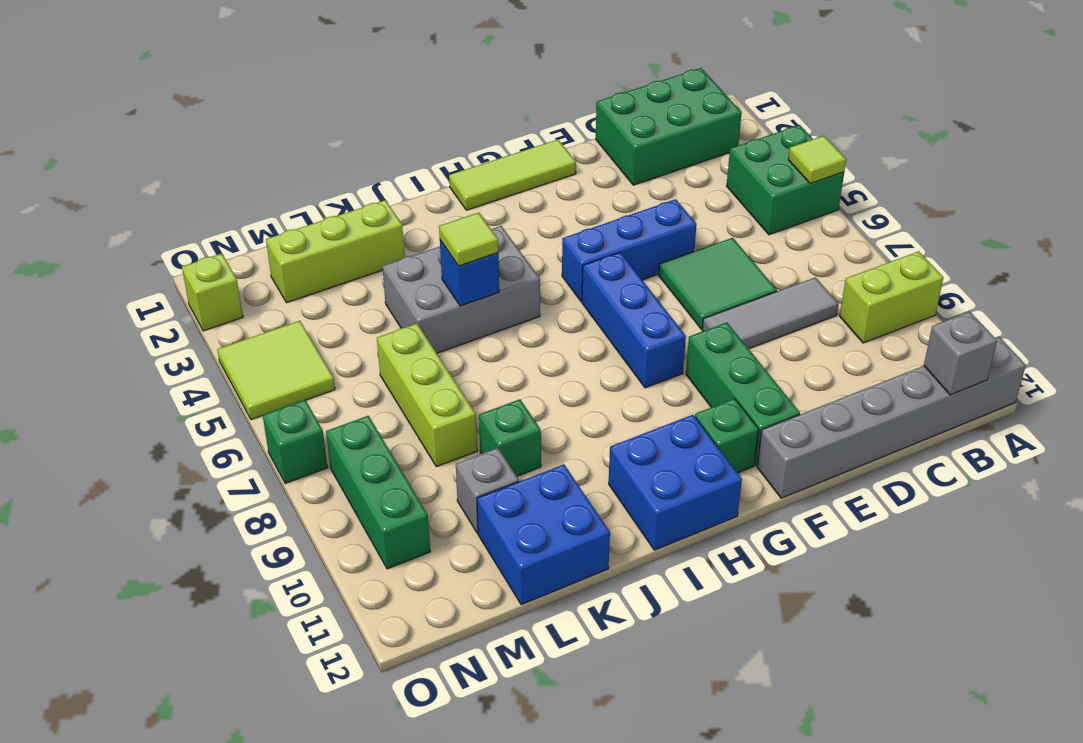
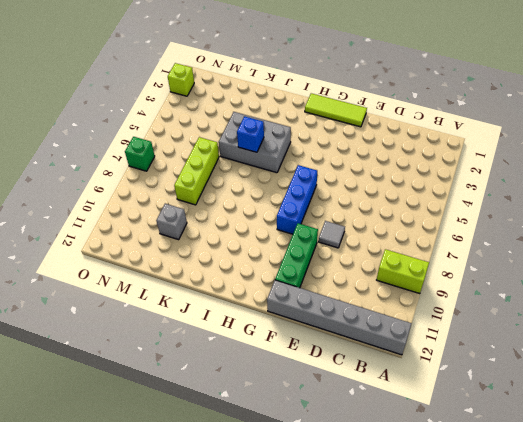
grey tile E8 level 1 -> grey tile C8:E8 level 1
none -> green brick A4:B5 level 1
none -> green brick B1:D2 level 1
none -> green tile D6:E7 level 1

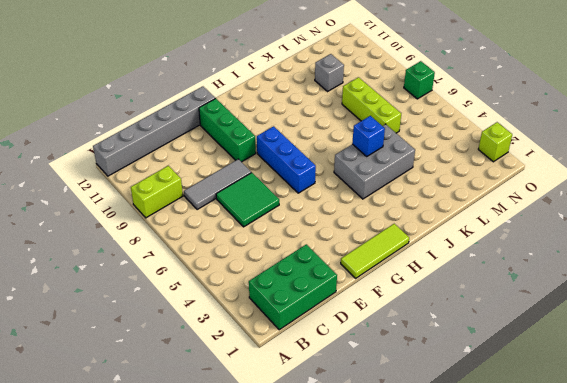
none -> green brick A4:B5 level 1
none -> blue brick E5:G5 level 1
none -> green brick G11 level 1

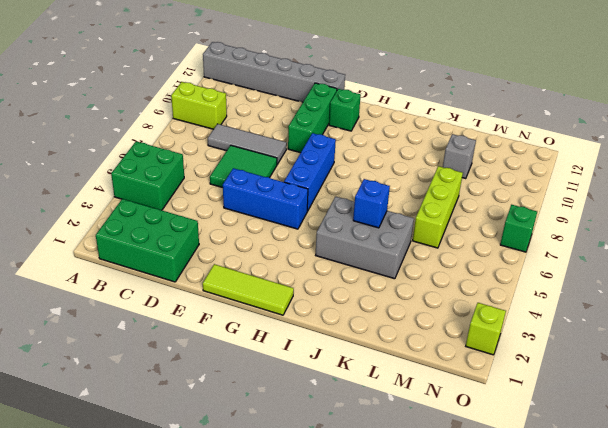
none -> blue brick H11:I12 level 1
none -> lime brick K2:M2 level 1
none -> green brick K9 level 1

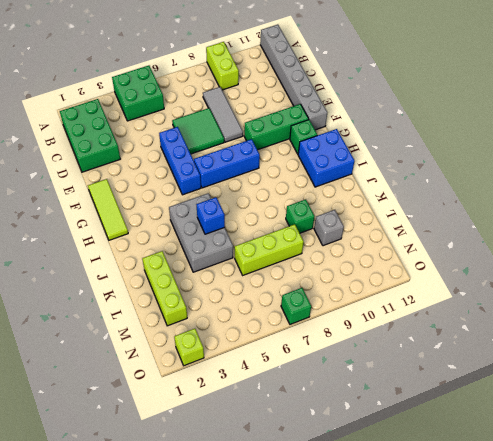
none -> blue brick K11:L12 level 1
none -> lime tile N4:O5 level 1
none -> green brick N8:N10 level 1

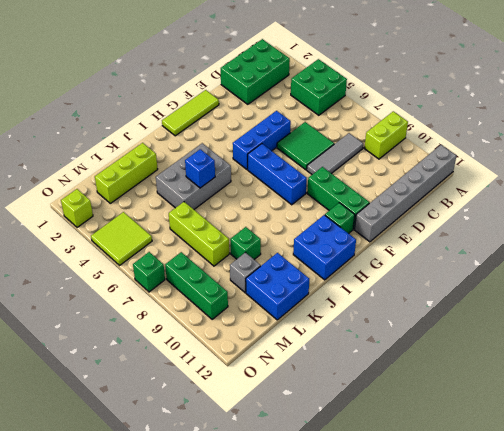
none -> lime tile A5 level 2
none -> grey brick B12 level 2
none -> lime tile J5 level 3

